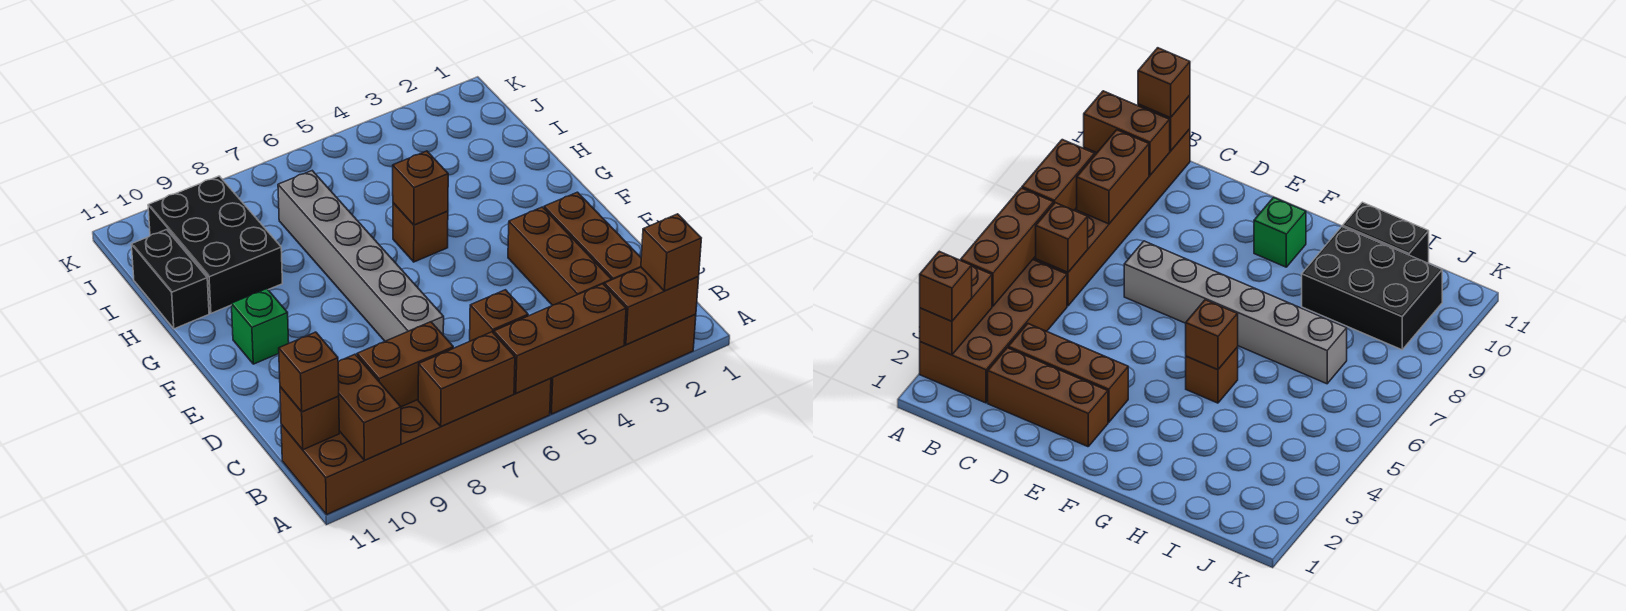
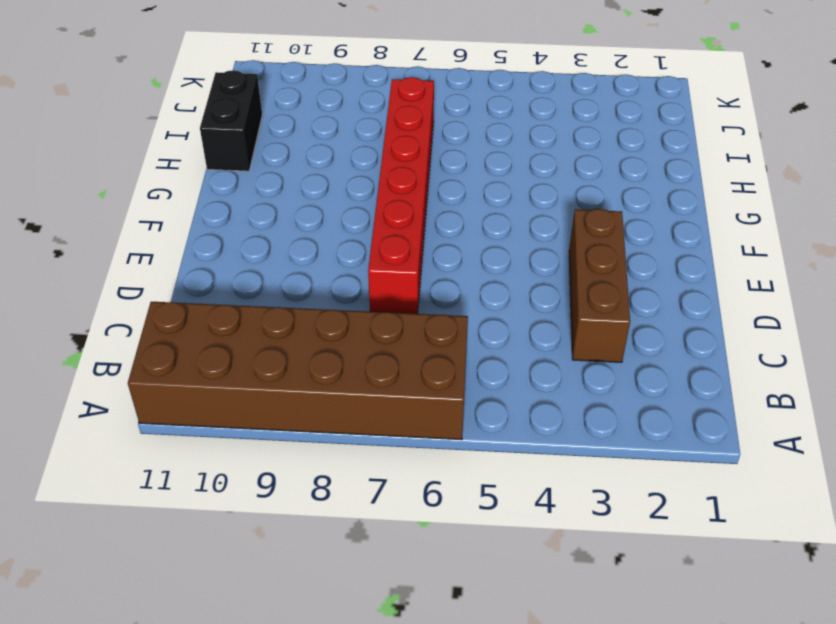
red brick D7:I7 level 1 -> grey brick D7:I7 level 1
none -> brown brick A2:B5 level 1
none -> brown brick C2:E2 level 1
none -> green brick F10 level 1

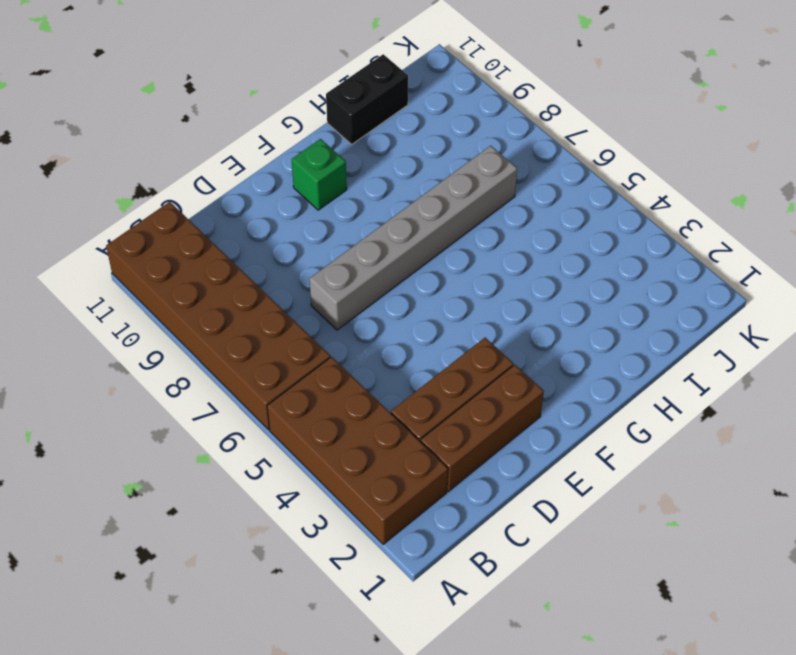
none -> brown brick G5 level 1
none -> black brick H9:J10 level 1
none -> brown brick A2:A3 level 2

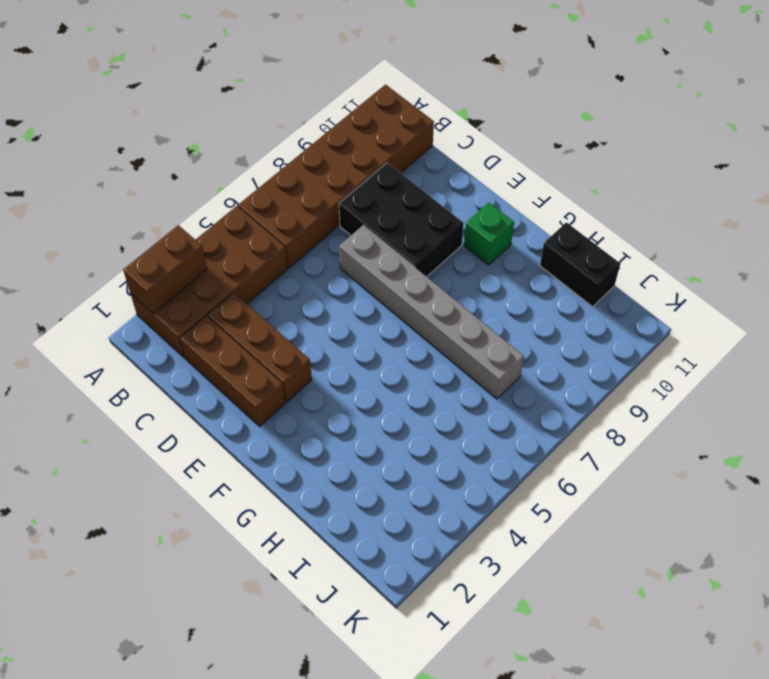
black brick C8:E9 level 1 -> black brick H9:J10 level 1
none -> brown brick G5 level 1
none -> brown brick A4:A6 level 2
none -> brown brick A7:A8 level 2

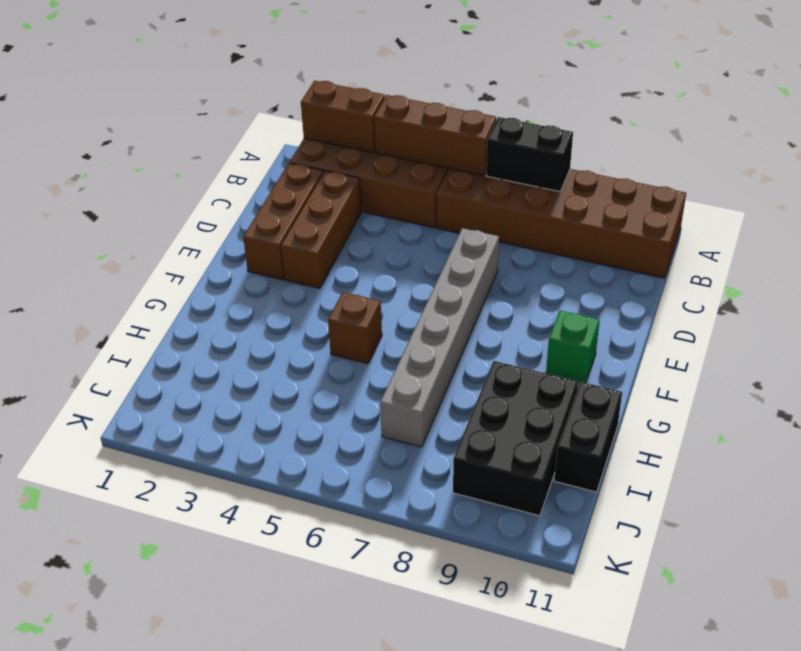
black brick A7:A8 level 2 -> brown brick A7:A8 level 2
none -> brown brick A10:B10 level 2
none -> brown brick B6 level 2
none -> brown brick B8:B9 level 2

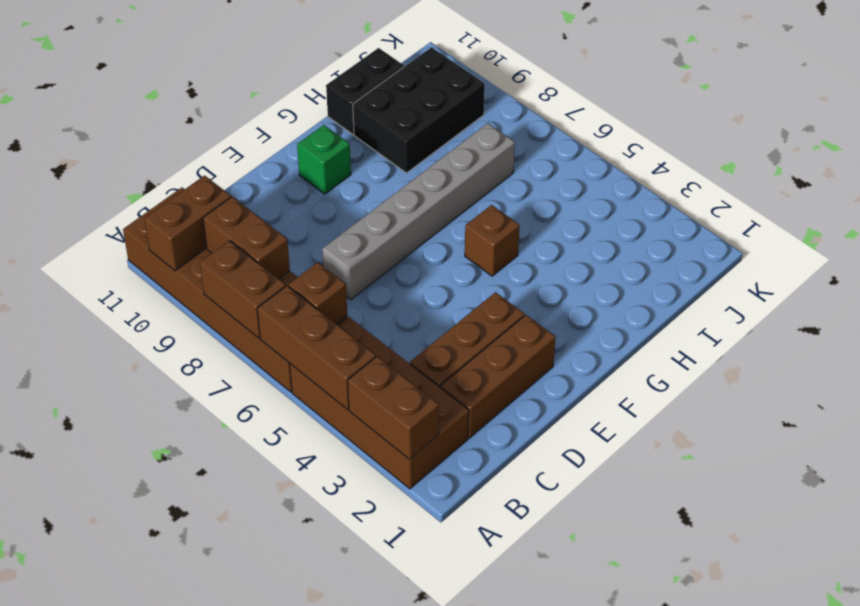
none -> brown brick B11 level 2
none -> brown brick G5 level 2
none -> brown brick A2 level 3

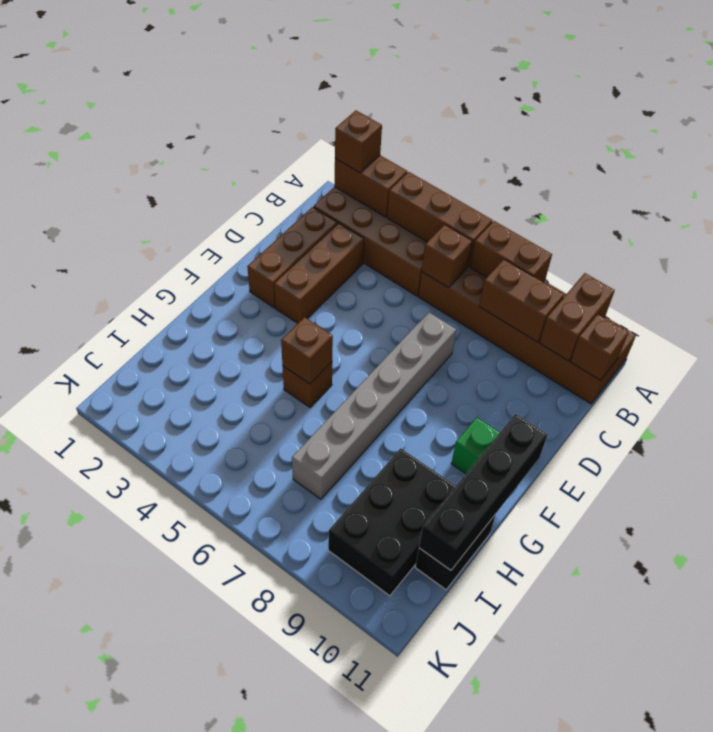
black brick F11:I11 level 2 -> none
none -> brown brick B11 level 3

